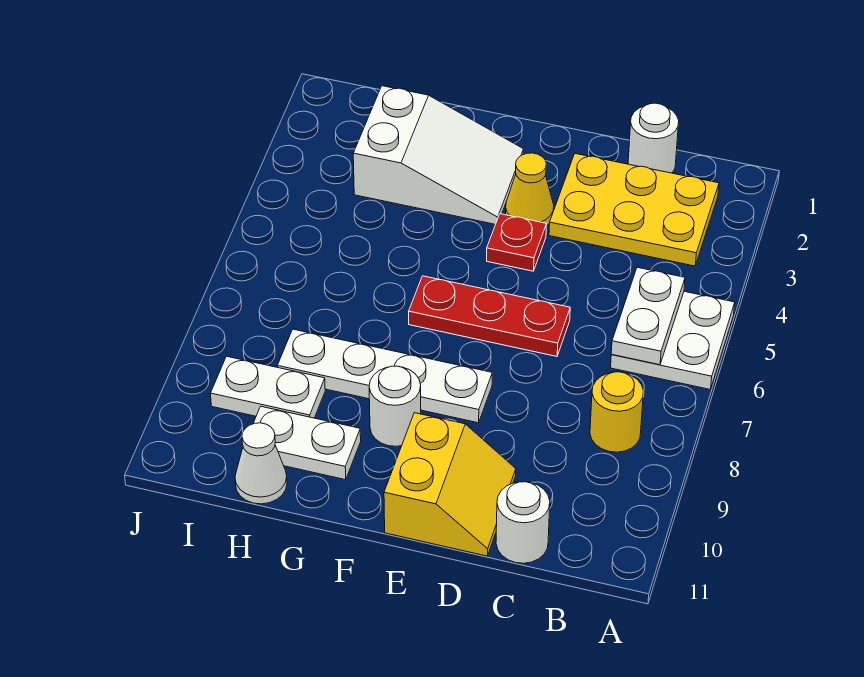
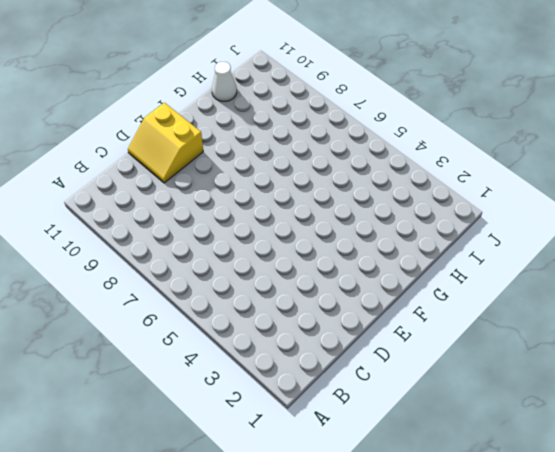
none -> white plate A5:B6 level 1
none -> yellow plate B2:D3 level 1
none -> yellow round brick B8 level 1

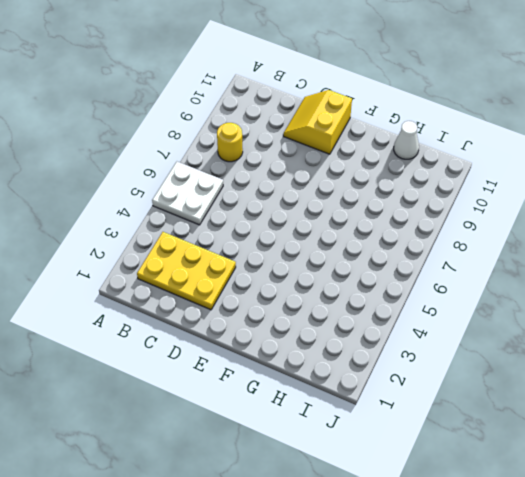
none -> white round brick C1 level 1
none -> white round brick C11 level 1
none -> red plate D6:F6 level 1

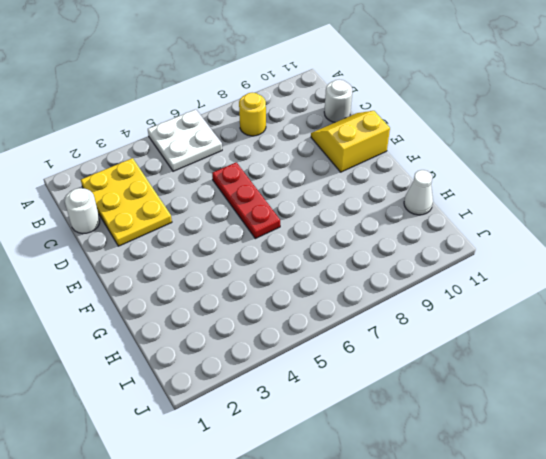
none -> yellow cone E3 level 1
none -> red plate E4 level 1
none -> white plate E8:H8 level 1

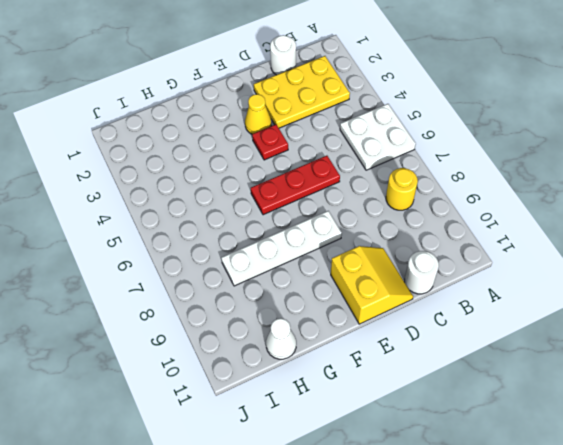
none -> white slope F2:H3 level 1 top H
none -> white round brick F9 level 1
none -> white plate G10:H10 level 1

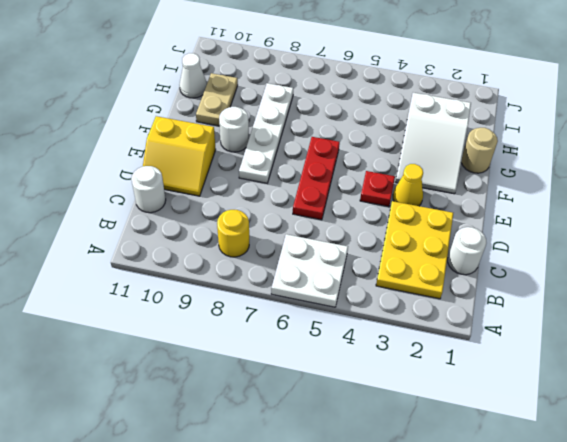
tan round brick G1 level 1 -> none
tan plate G10:H10 level 1 -> white plate G10:H10 level 1
none -> white plate H9:I9 level 1
none -> white plate B5:B6 level 2

